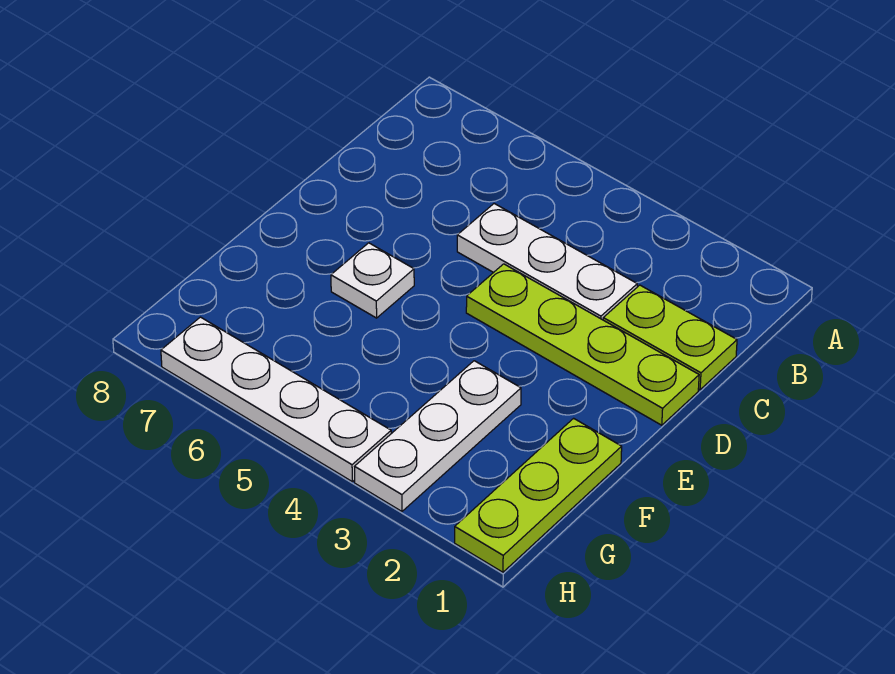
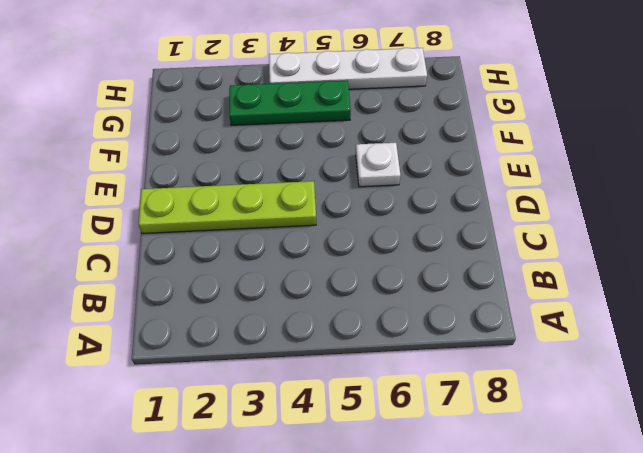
green plate G3:G5 level 1 -> white plate F3:H3 level 1
none -> lime plate C1:C2 level 1
none -> white plate C3:C5 level 1

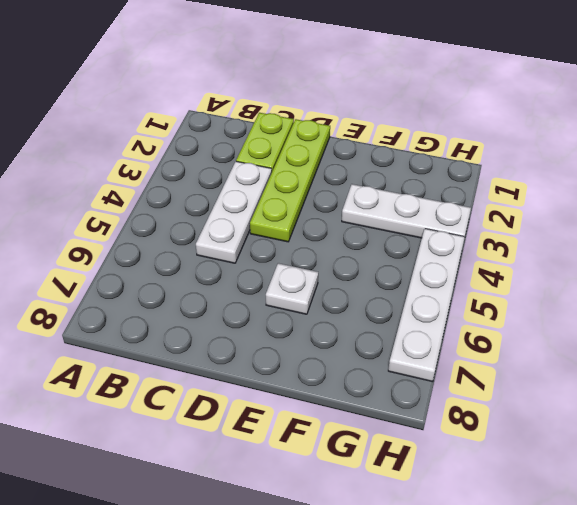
none -> lime plate F1:H1 level 1

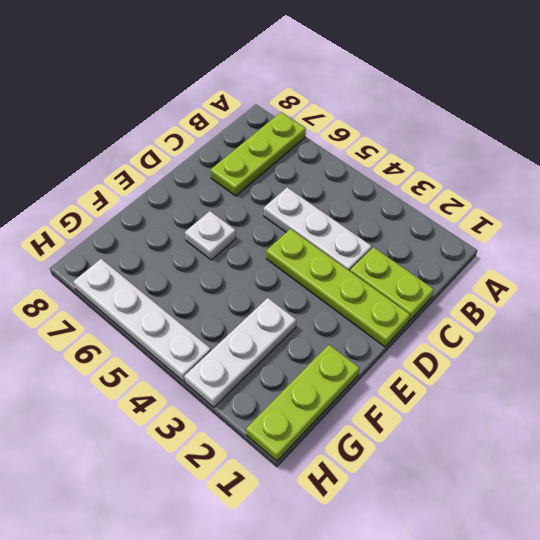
lime plate A7:C7 level 1 -> none

